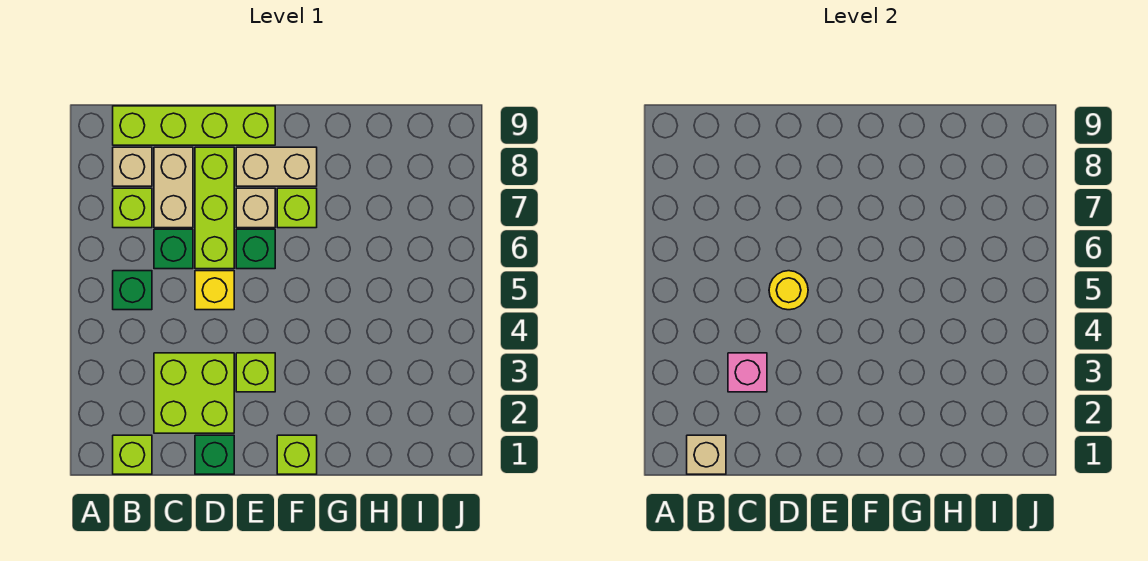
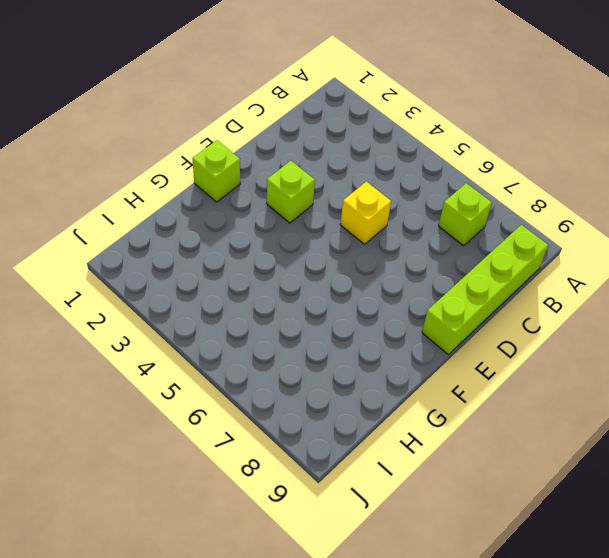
none -> lime brick B1 level 1
none -> green brick B5 level 1
none -> tan brick B8 level 1

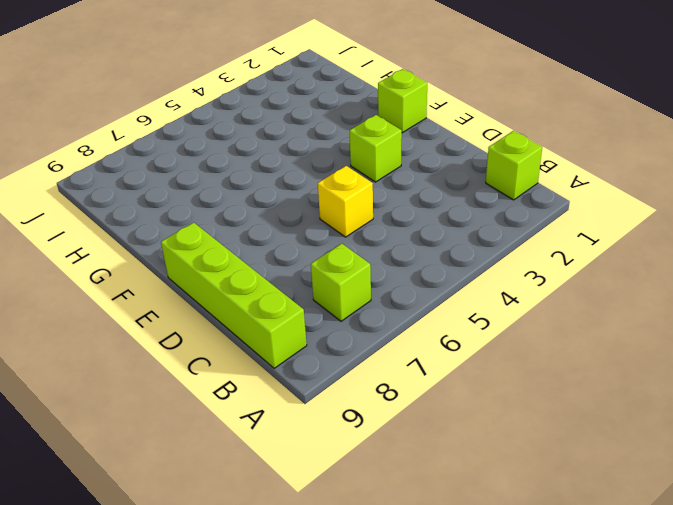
none -> green brick B5 level 1
none -> tan brick B8 level 1
none -> lime brick C2:D3 level 1

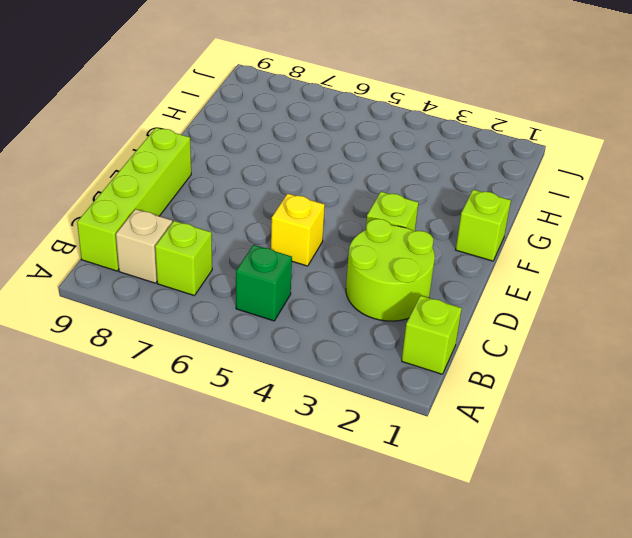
lime round brick C2:D3 level 1 -> lime brick C2:D3 level 1
none -> green brick C6 level 1
none -> tan brick C7:C8 level 1
none -> green brick D1 level 1

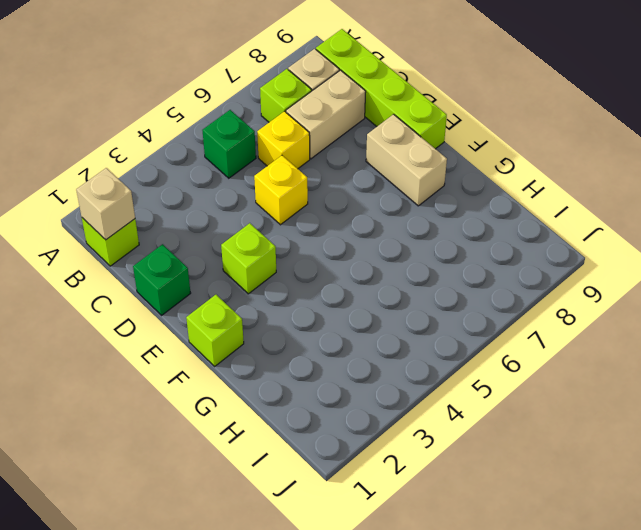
yellow brick C6 level 1 -> green brick C6 level 1
none -> lime brick C2:D3 level 1
none -> lime brick D6:D8 level 1
none -> green brick E6 level 1

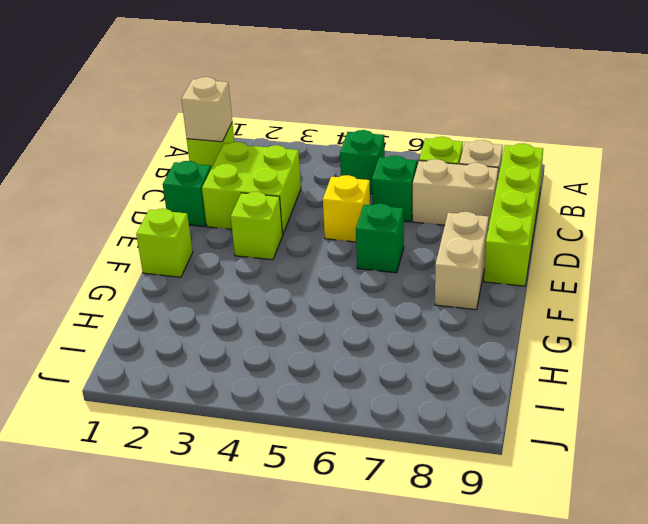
none -> lime brick D6:D8 level 1
none -> tan brick E7 level 1
none -> lime brick F7 level 1

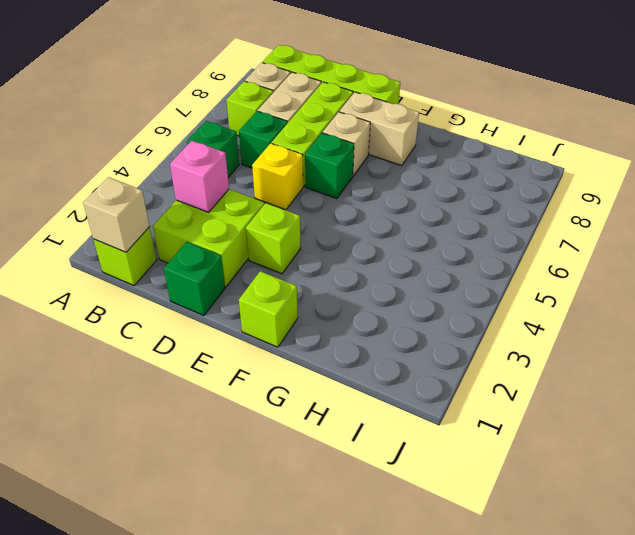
none -> lime brick F7 level 1
none -> yellow round brick D5 level 2

